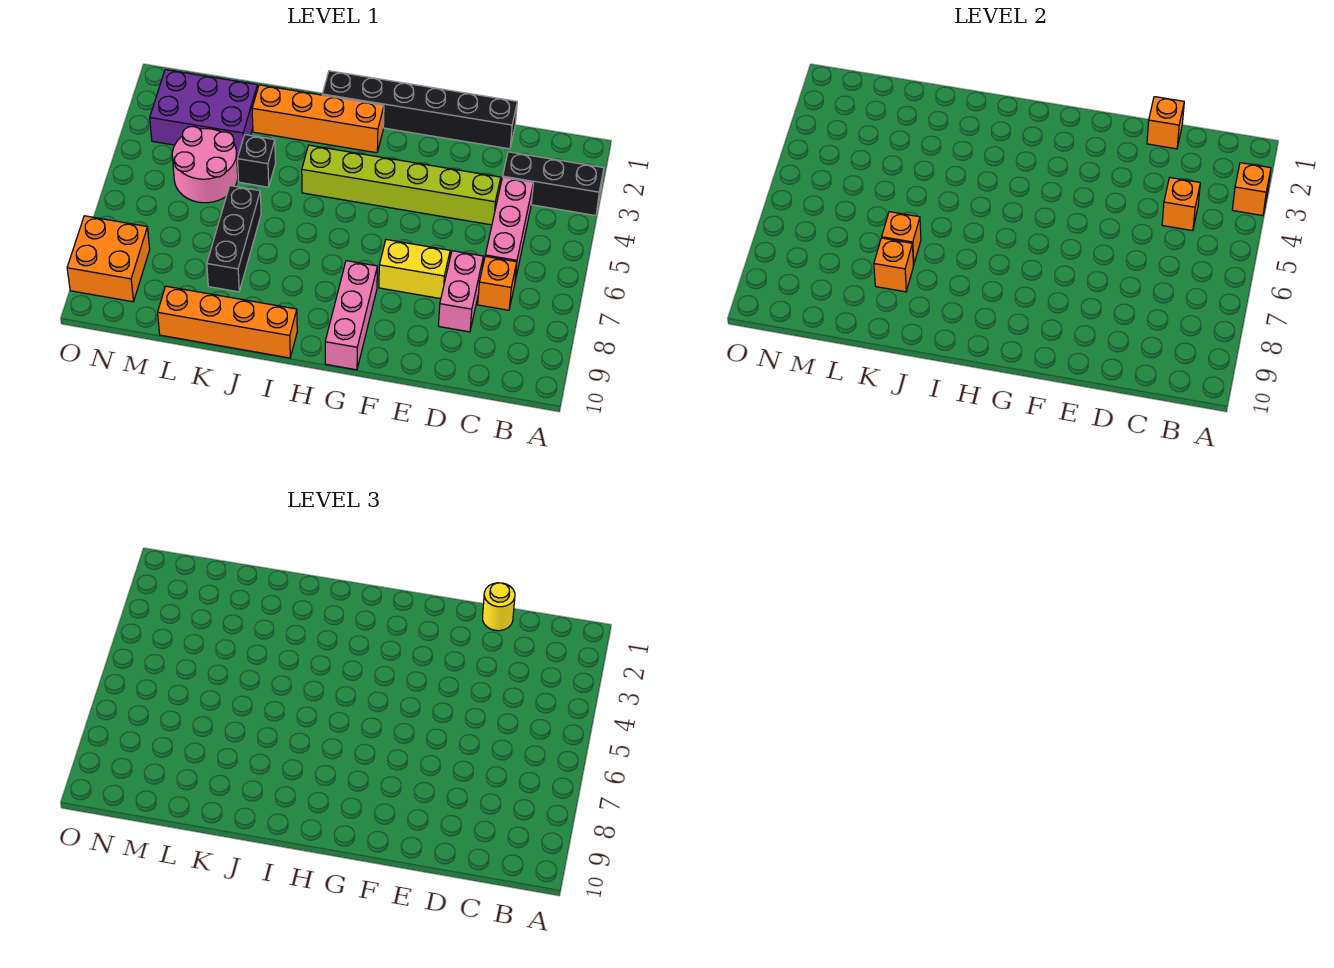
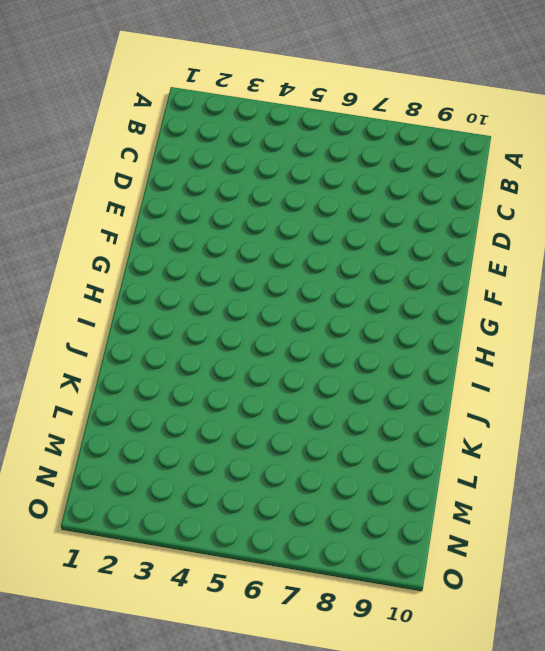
none -> black brick A3:C3 level 1
none -> pink brick C4:C6 level 1
none -> orange brick C7 level 1

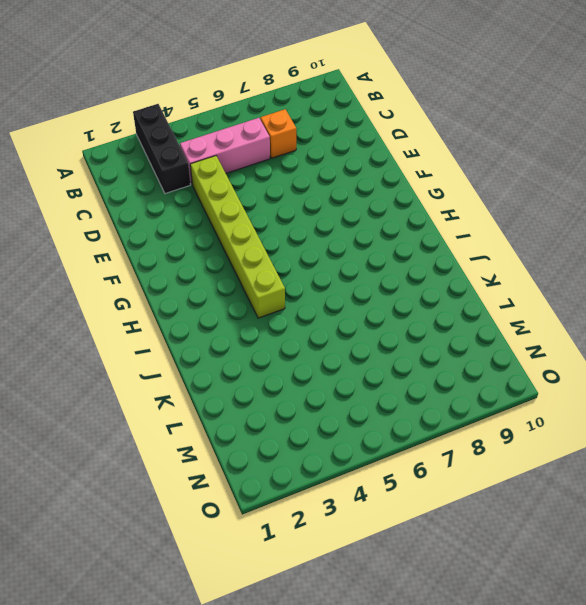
none -> black brick D1:I1 level 1
none -> pink brick D7:D8 level 1
none -> yellow brick E7:F7 level 1

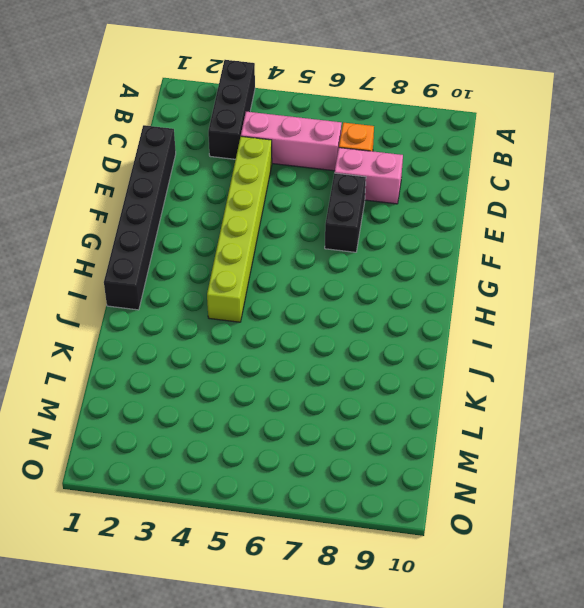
black brick E7:F7 level 1 -> yellow brick E7:F7 level 1
none -> pink brick G8:G10 level 1
none -> orange brick H2:K2 level 1
none -> orange brick I10:L10 level 1

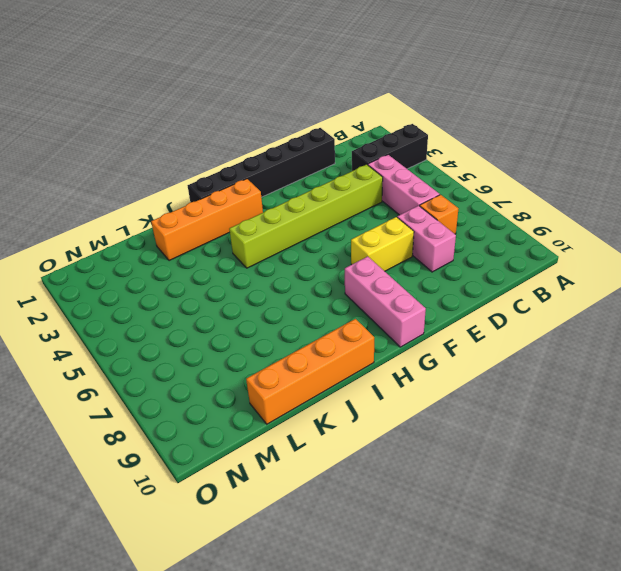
none -> black brick K4 level 1
none -> black brick K6:K8 level 1
none -> purple brick L2:N3 level 1

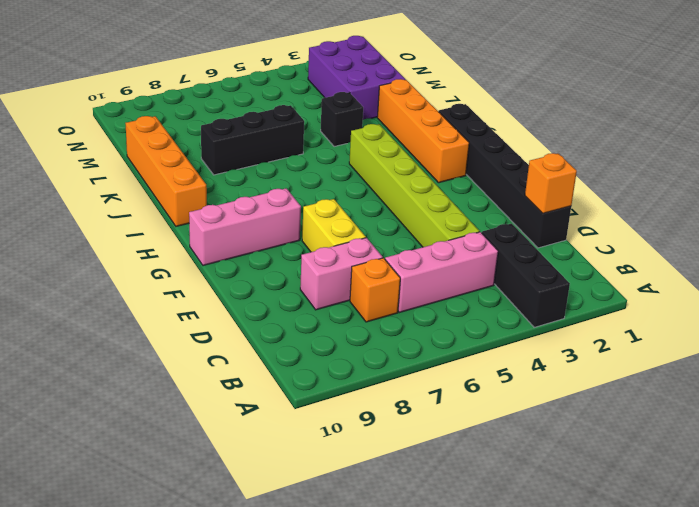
none -> pink round brick L4:M5 level 1
none -> orange brick N8:O9 level 1
none -> orange brick A3 level 2

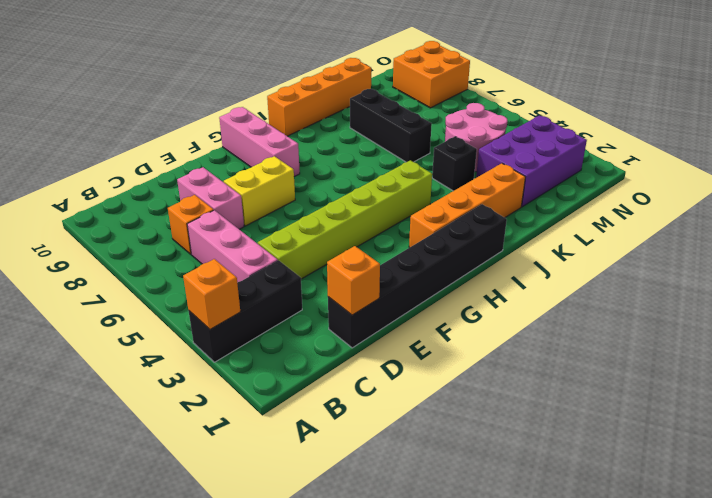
none -> orange brick C4 level 2
none -> orange brick K7 level 2
none -> orange brick K8 level 2

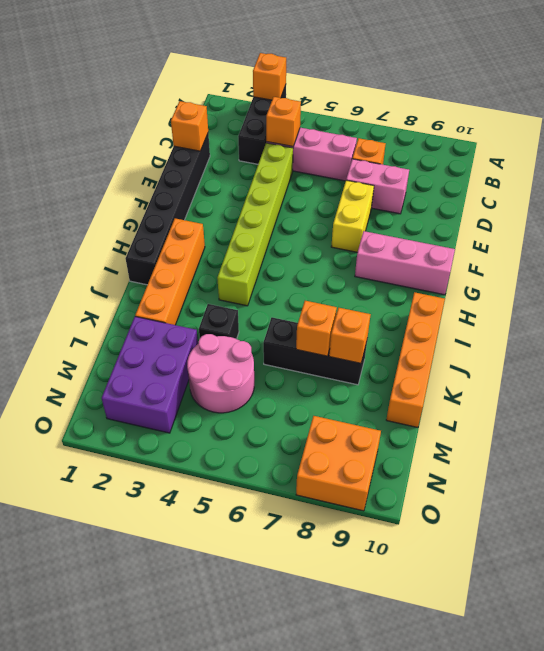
none -> yellow round brick D1 level 3

